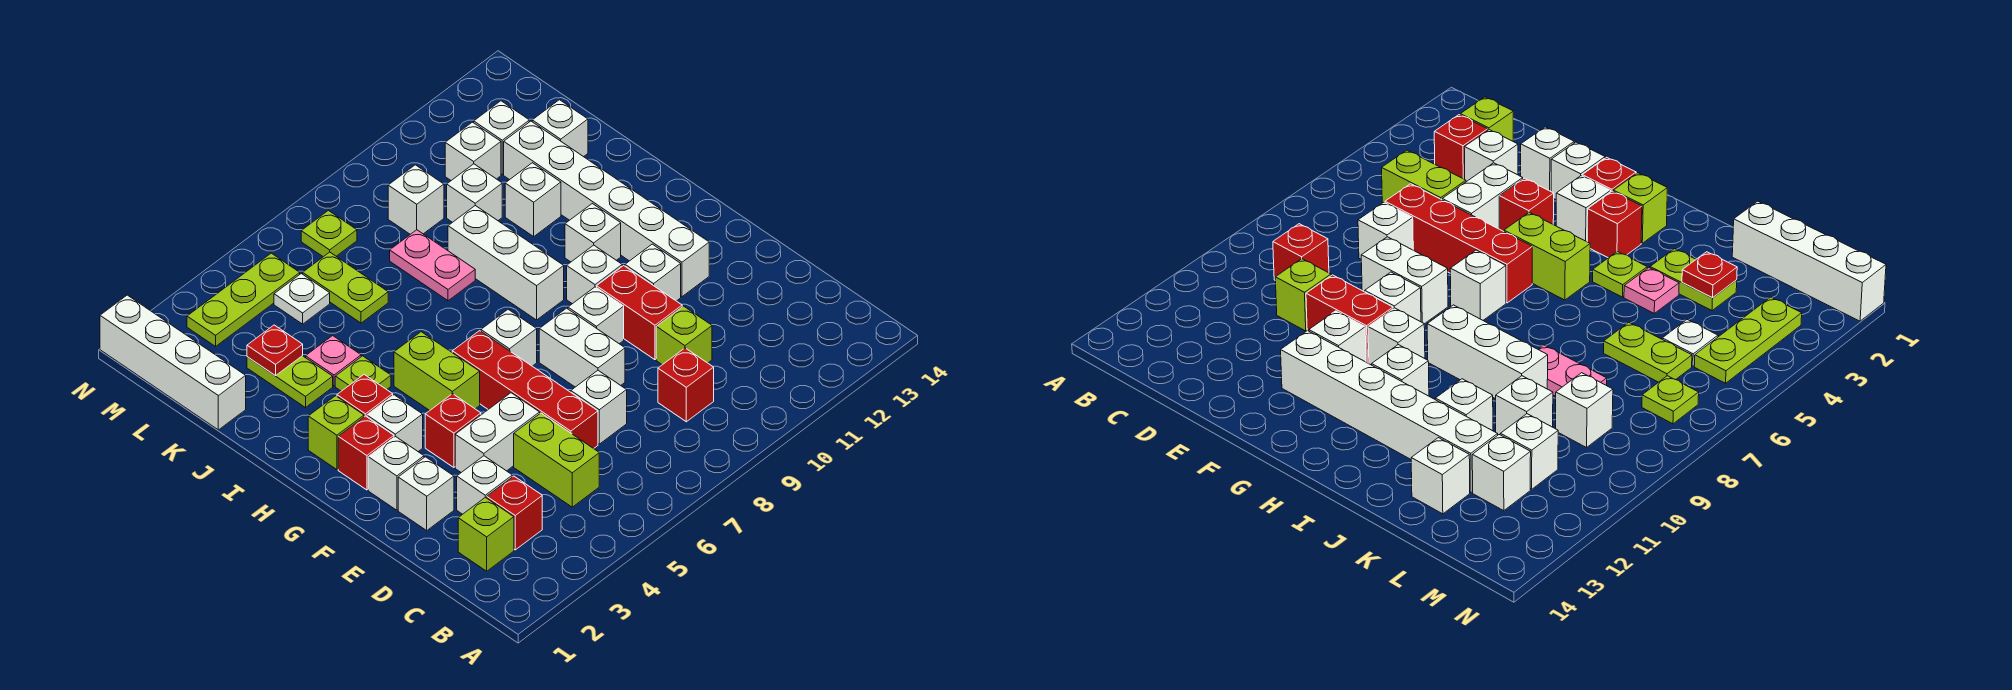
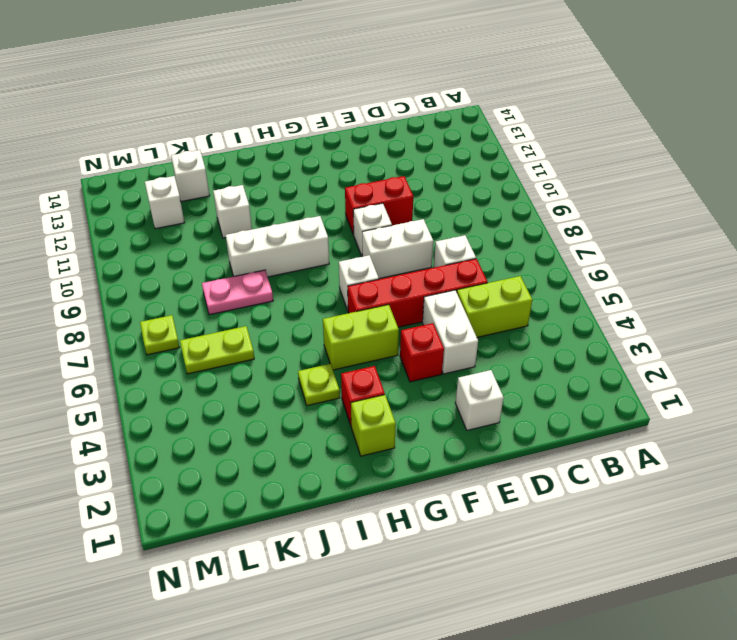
none -> lime brick C2 level 1
none -> red brick C3 level 1
none -> red brick C9 level 1
none -> white brick D3 level 1

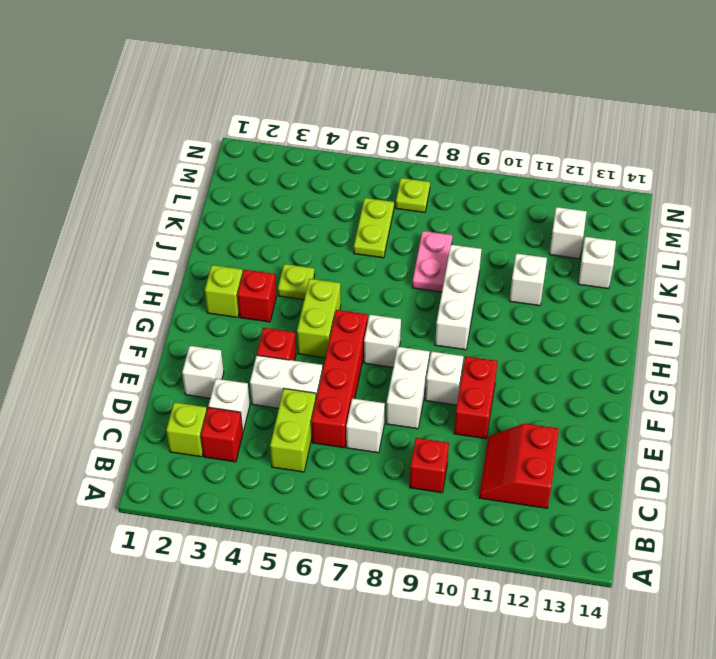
red slope C11:D12 level 1 top 12 -> none
none -> lime brick D10 level 1
none -> white brick F2 level 1
none -> white brick F11 level 1
none -> white brick F12:K12 level 1

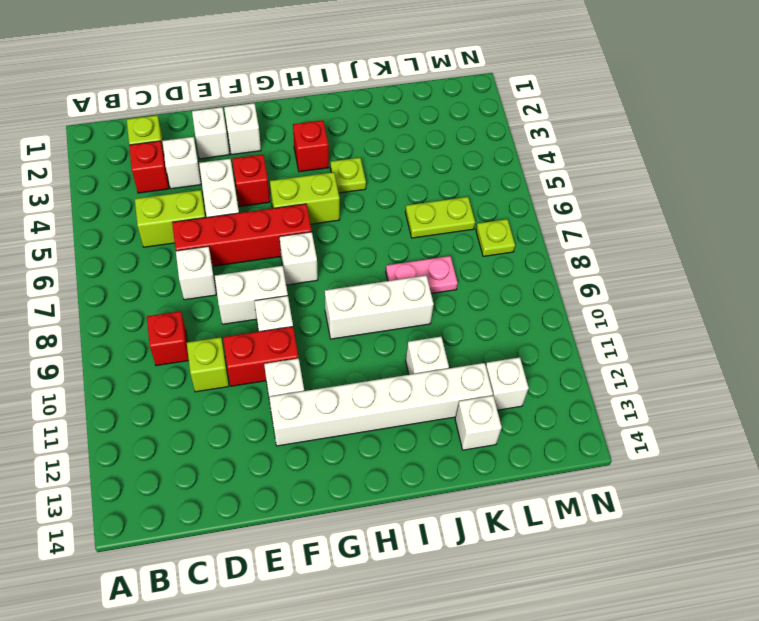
none -> red brick G2 level 1
none -> white brick G3 level 1
none -> white brick G10 level 1
none -> lime brick H2 level 1

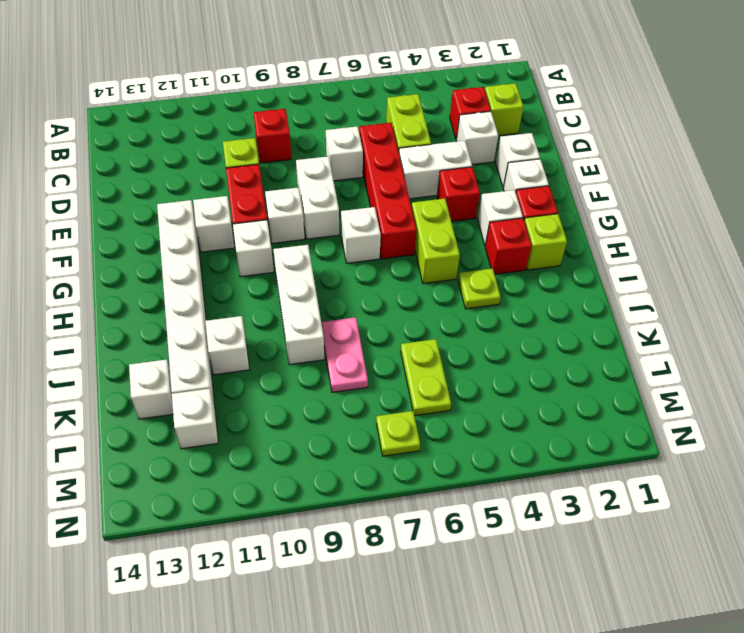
none -> white brick H11 level 1
none -> lime plate J3:K3 level 1
none -> pink plate J4 level 1
none -> white brick K1:N1 level 1

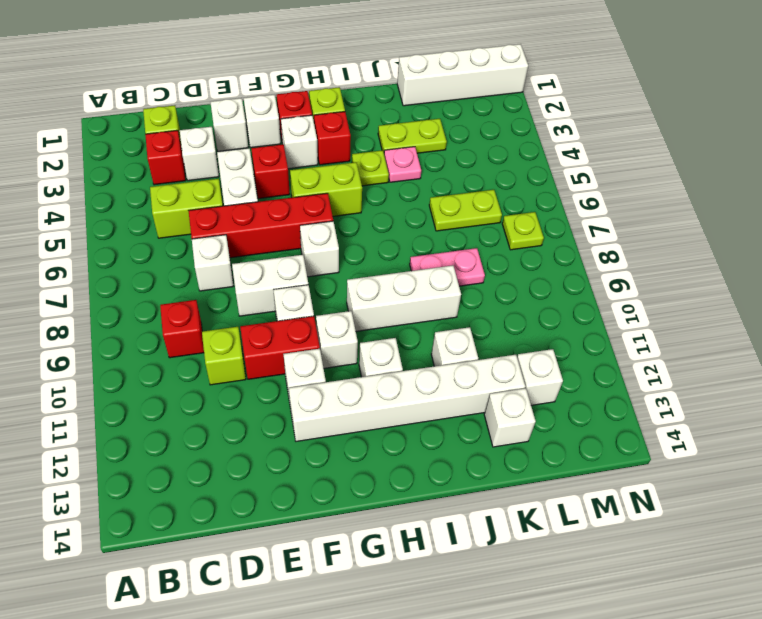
none -> white brick K10 level 1
none -> white plate L5 level 1
none -> white brick L9 level 1
none -> white brick L11 level 1

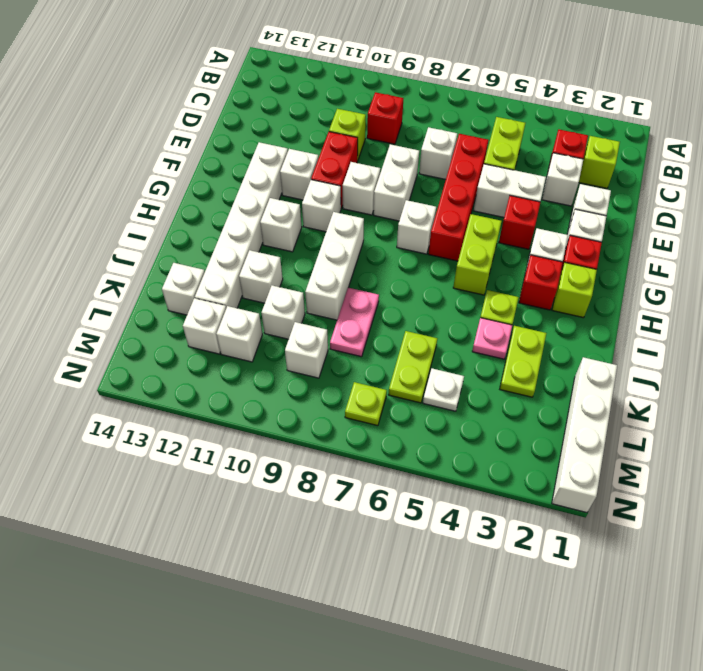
none -> lime plate M3:M5 level 1
none -> red plate K3 level 2

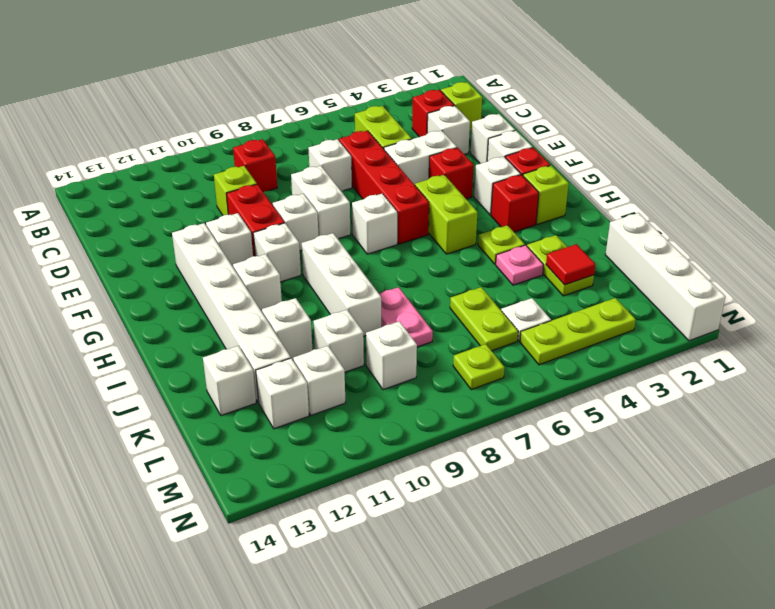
red tile K3 level 2 -> red plate K3 level 2

